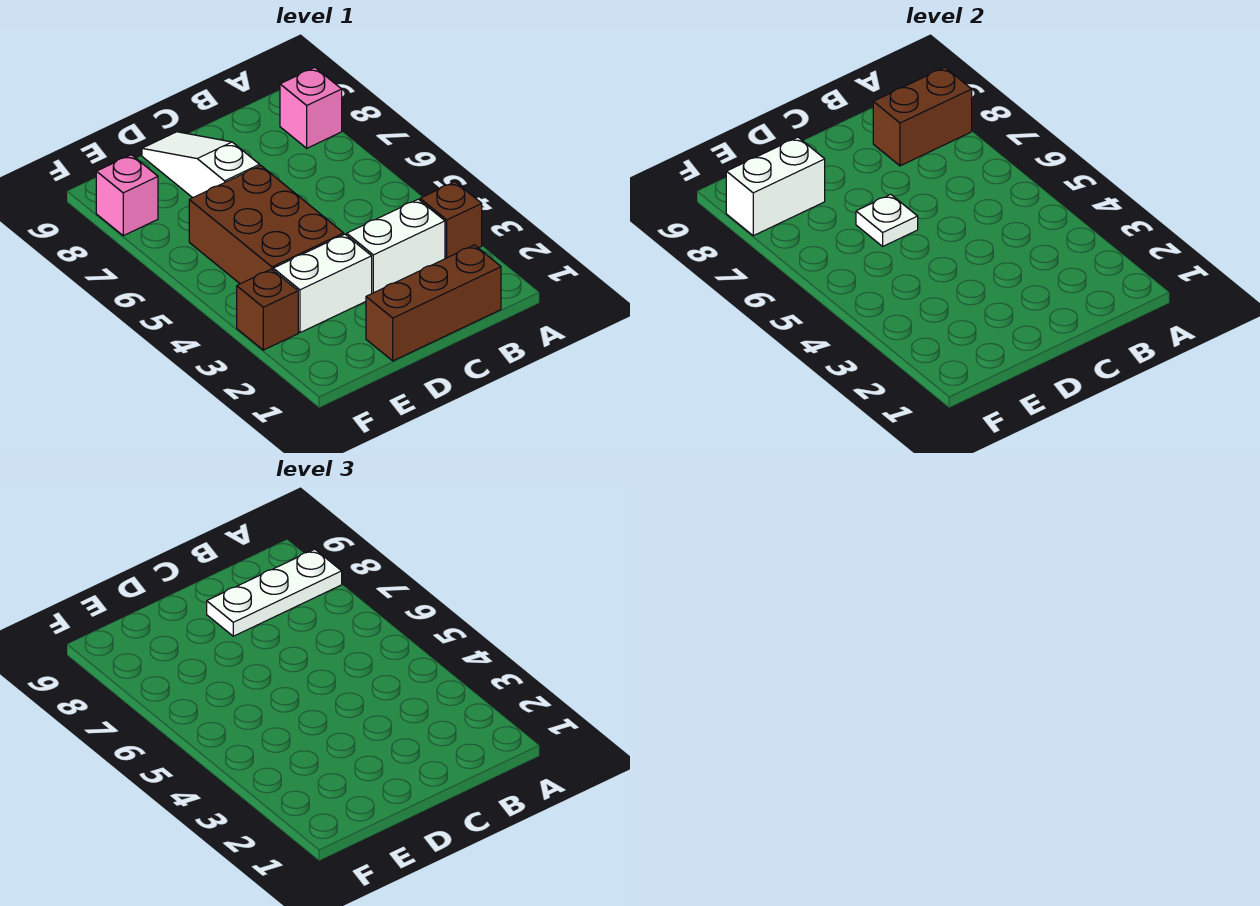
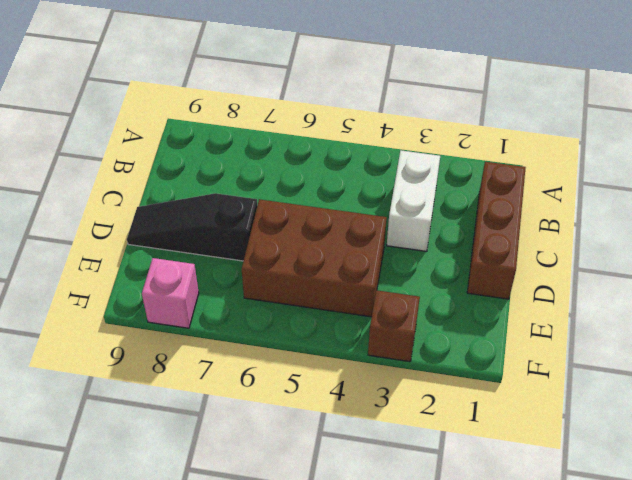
black slope D7:D9 level 1 top 7 -> white slope D7:D9 level 1 top 7
none -> brown brick A3 level 1
none -> pink brick A8 level 1
none -> white brick D3:E3 level 1

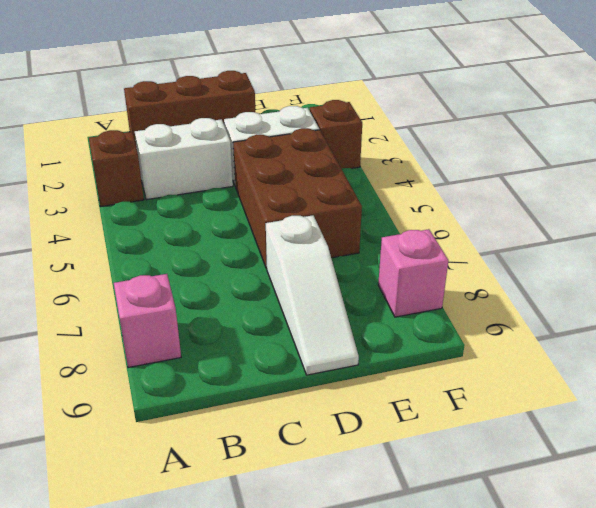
none -> brown brick A8:B8 level 2
none -> white plate D6 level 2
none -> white brick E8:F8 level 2

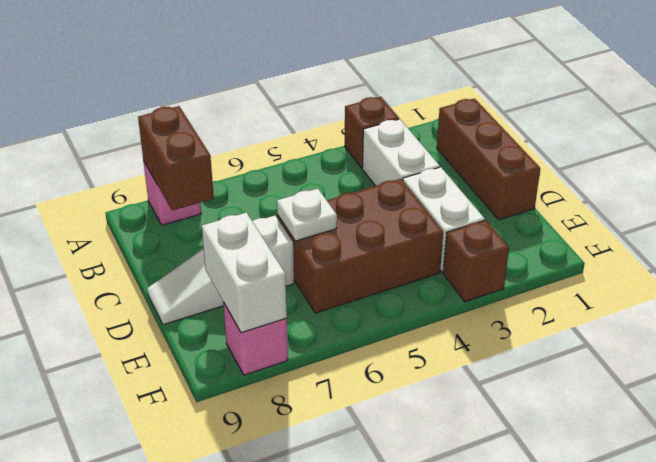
none -> white plate A8:C8 level 3

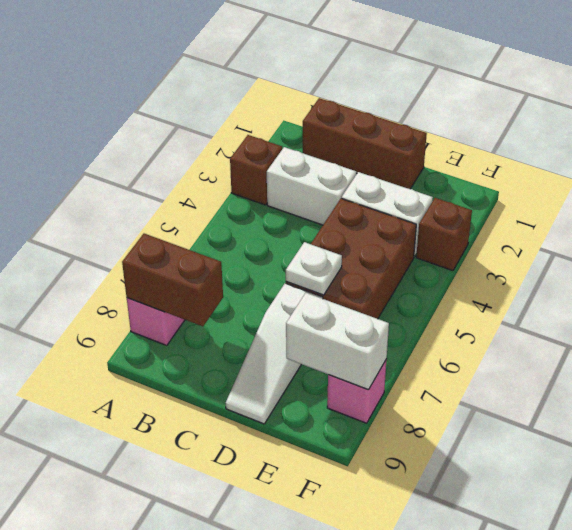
none -> white plate A8:C8 level 3

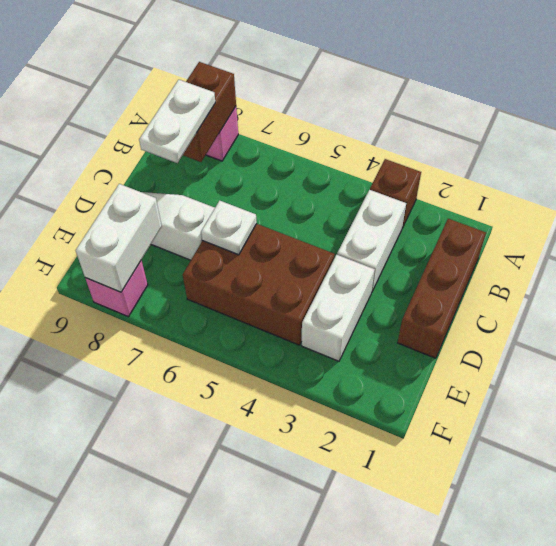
white plate B8:C8 level 3 -> white plate A8:C8 level 3
none -> brown brick F3 level 1

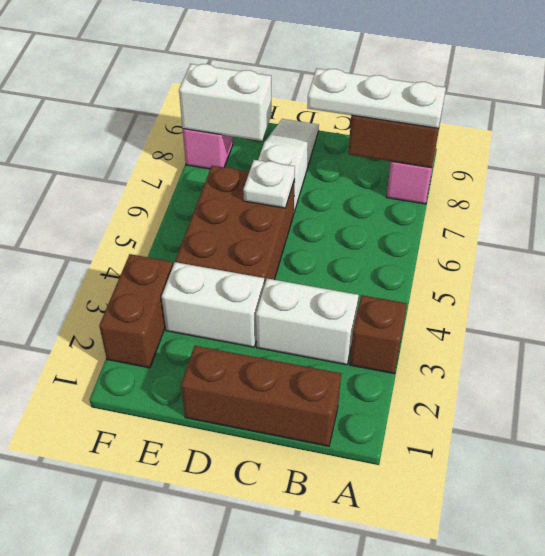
brown brick F2:F3 level 1 -> brown brick F3 level 1

